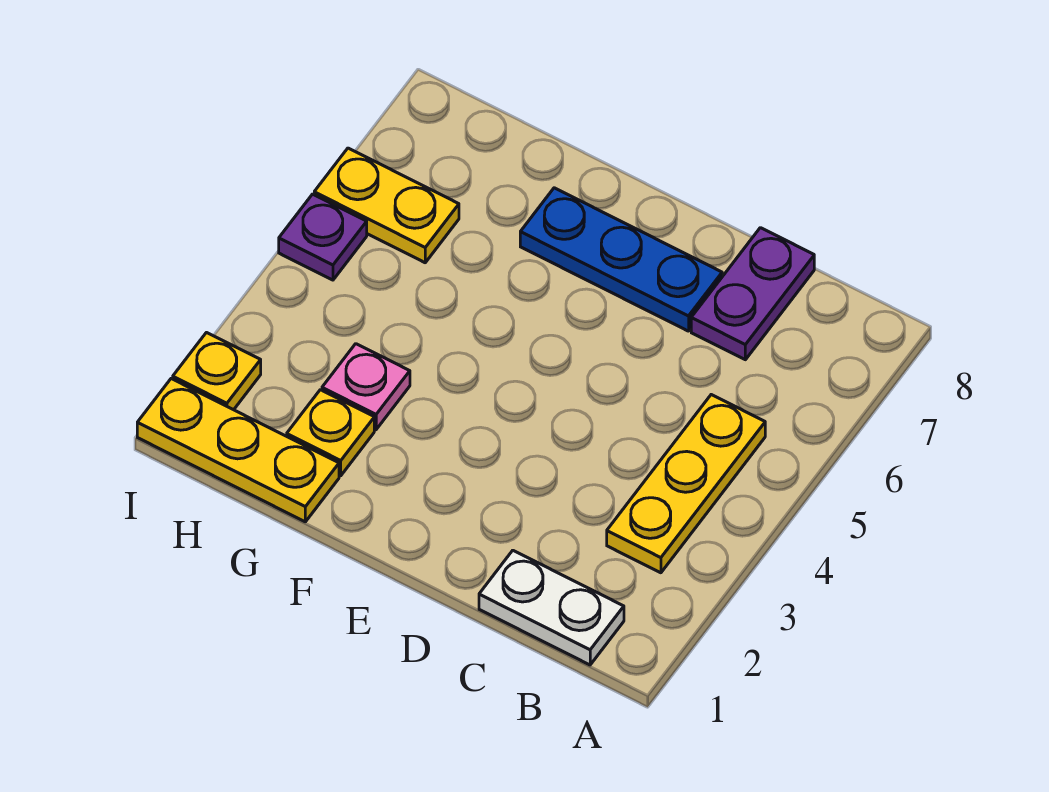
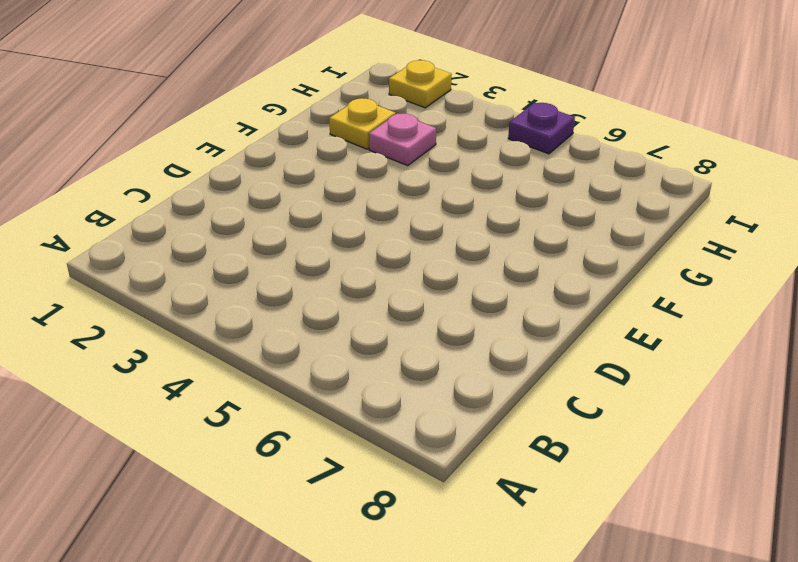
none -> white plate B1:C1 level 1
none -> yellow plate B3:B5 level 1

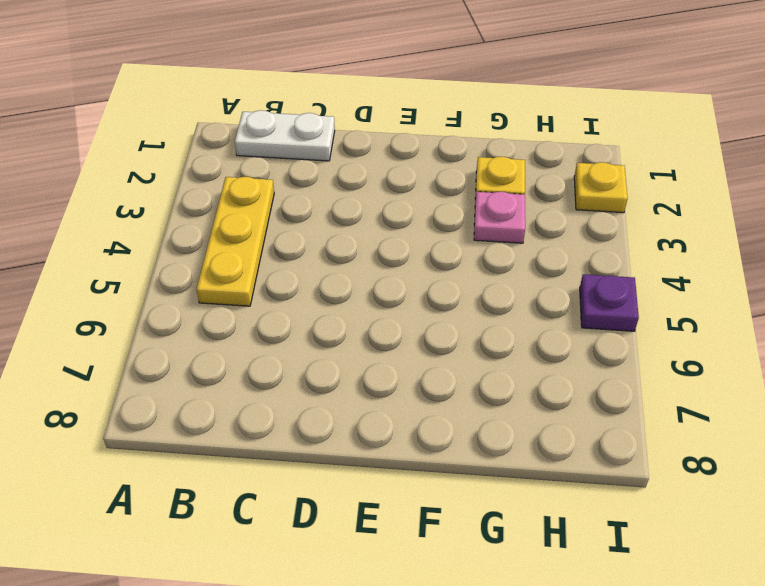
none -> purple plate C7:C8 level 1
none -> blue plate D7:F7 level 1

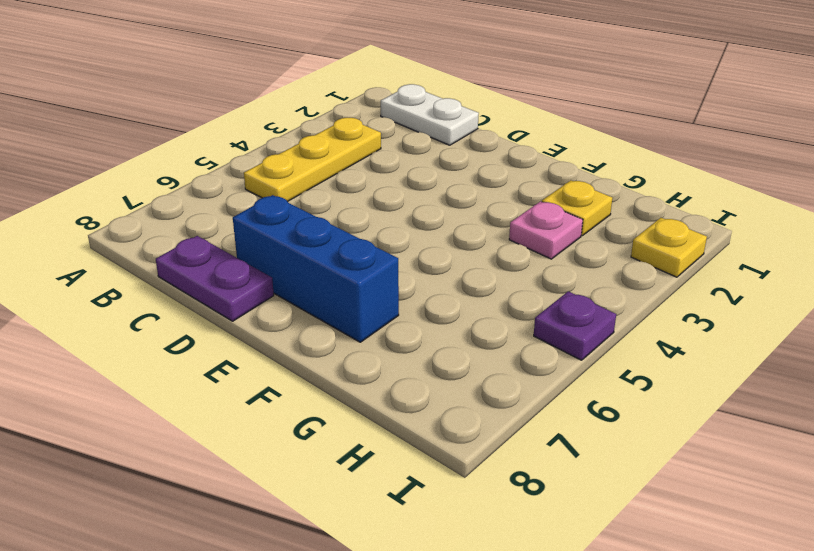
purple plate C8:D8 level 1 -> purple plate C7:C8 level 1
blue brick D7:F7 level 1 -> blue plate D7:F7 level 1
none -> yellow plate G1:I1 level 1
none -> yellow plate H6:I6 level 1

